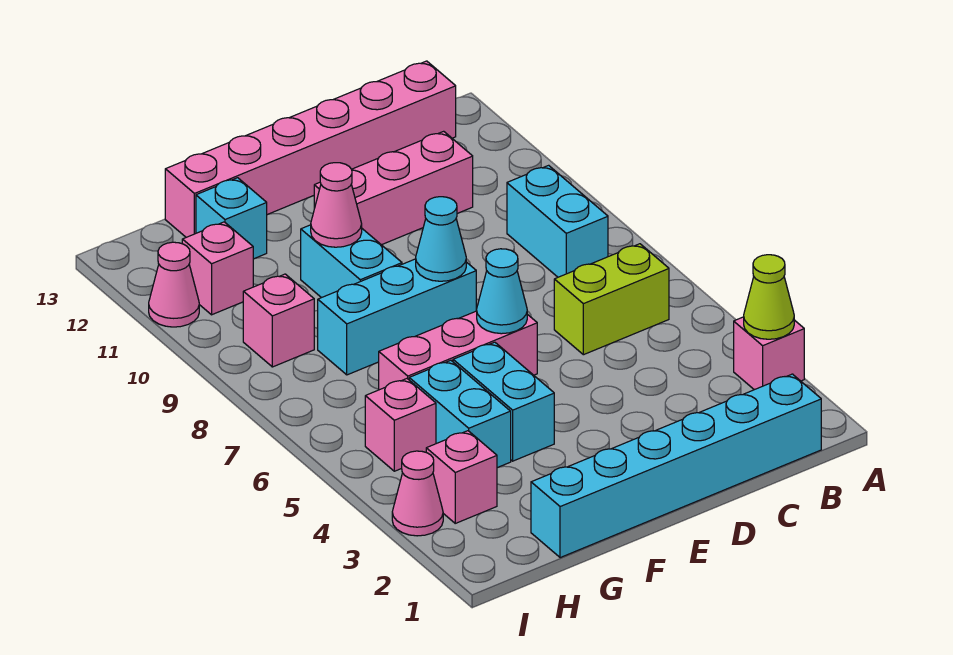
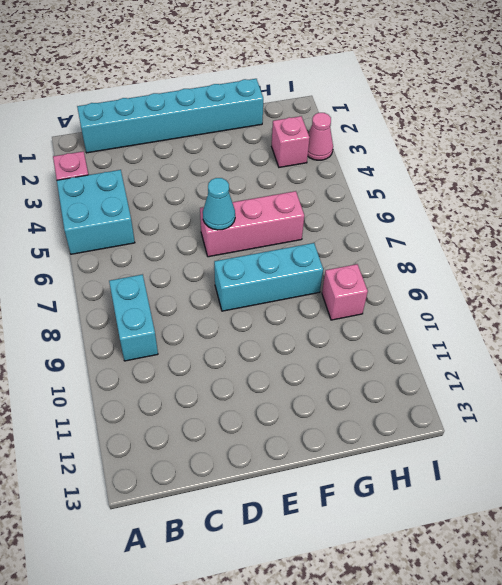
cyan brick A4:B5 level 1 -> none
none -> lime brick B6:C6 level 1
none -> pink brick B13:G13 level 1
none -> pink brick C11:E11 level 1

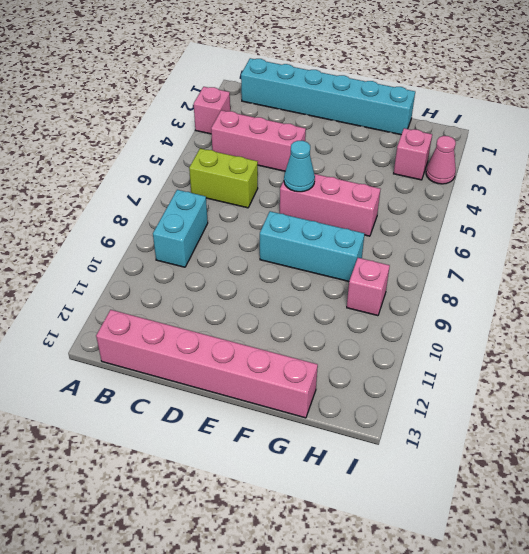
pink brick B4:D4 level 1 -> pink brick C11:E11 level 1
none -> cyan brick F4:F5 level 1
none -> cyan brick F9:F10 level 1
none -> cyan brick G4:G5 level 1

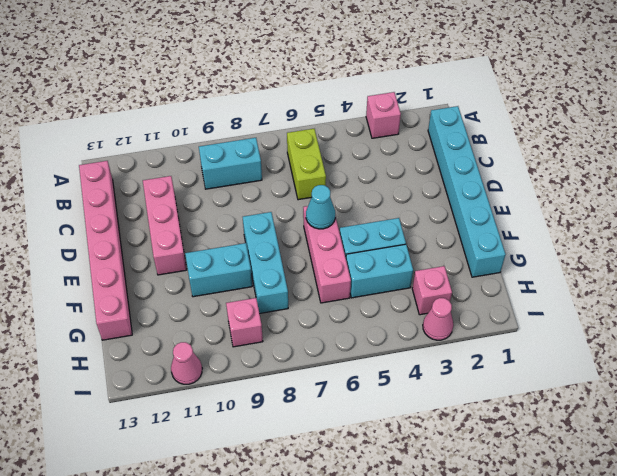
none -> cyan brick G12 level 1
none -> pink brick H5 level 1
none -> pink brick H11 level 1

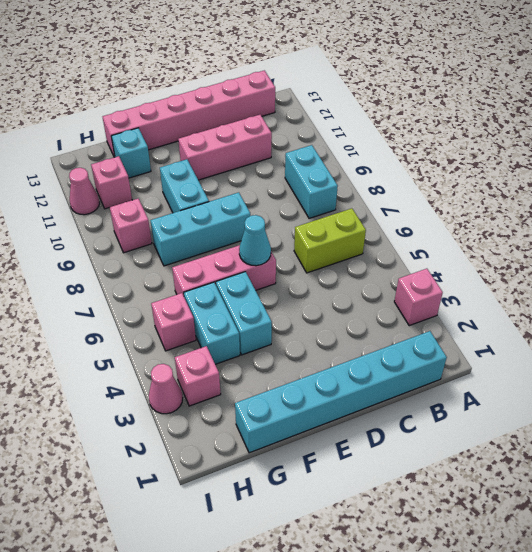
none -> lime cone A3 level 2
none -> cyan cone E8 level 2
none -> pink cone F10 level 2

